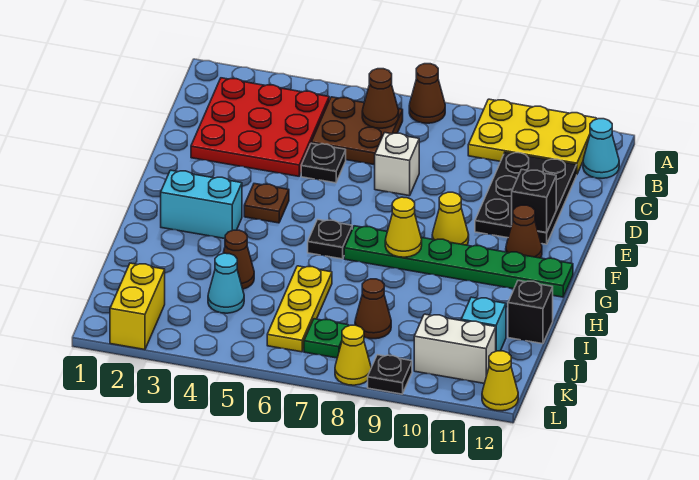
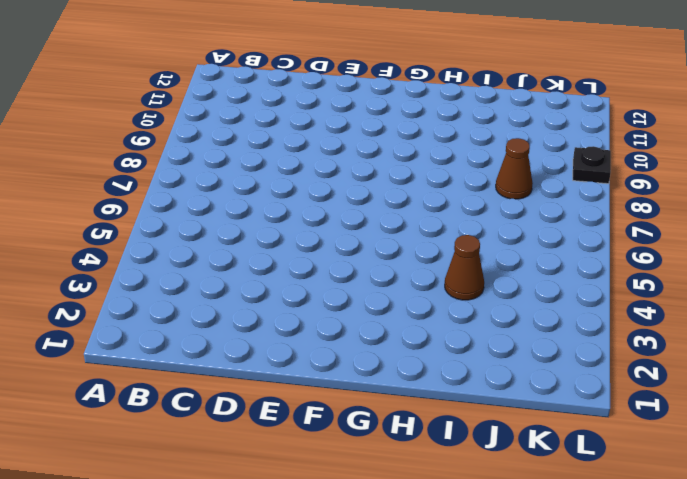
none -> brown cone A7 level 1
none -> yellow plate A9:B11 level 1
none -> red plate B2:D4 level 1

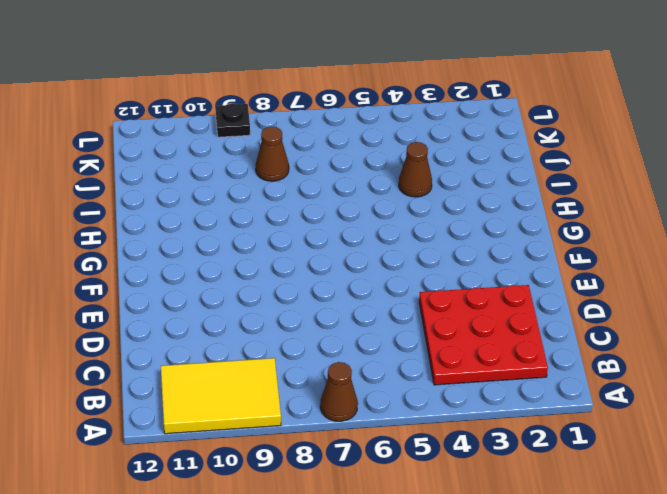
yellow tile A9:B11 level 1 -> yellow plate A9:B11 level 1
none -> brown plate B5:C6 level 1
none -> cyan cone B12 level 1
none -> black plate C10:E11 level 1

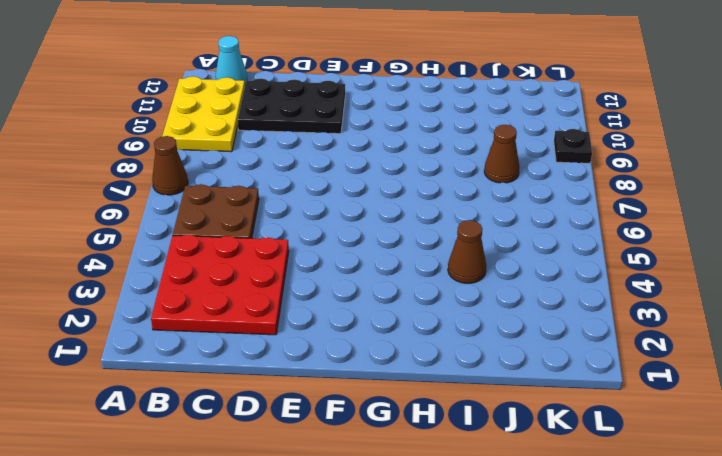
none -> black plate D5 level 1
none -> white brick D7 level 1
none -> brown plate F4 level 1

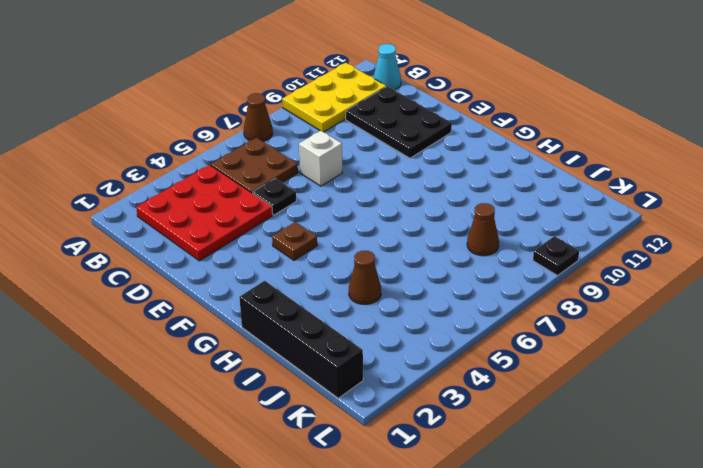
black brick H1:K1 level 1 -> none
none -> yellow cone F9 level 1
none -> brown cone F11 level 1
none -> cyan brick G2:G3 level 1

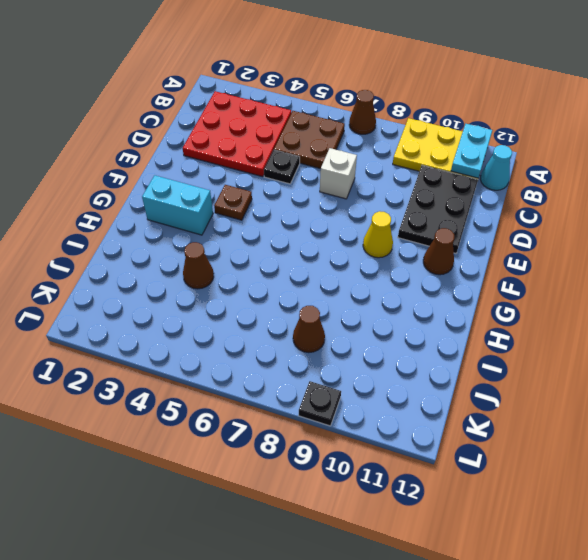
cyan plate A11:B11 level 2 -> none
none -> black plate G6 level 1
none -> green plate G7:G12 level 1
none -> yellow plate I6:K6 level 1

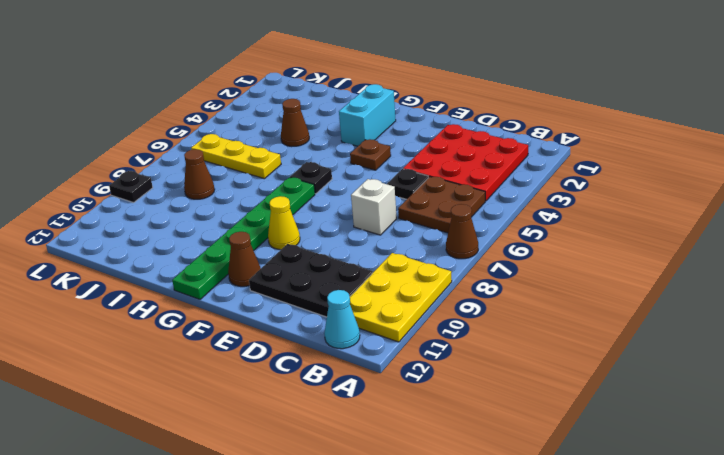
none -> black brick I12 level 1
none -> cyan cone J4 level 1
none -> cyan brick J11 level 1

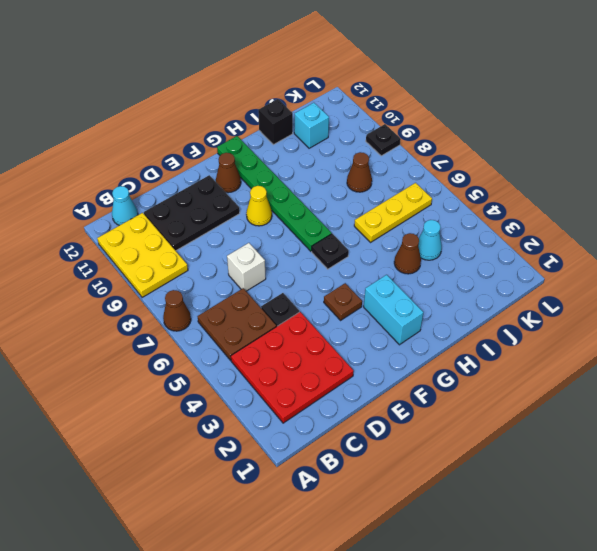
none -> yellow brick K2:L2 level 1
none -> green plate K7 level 1
none -> white brick K10:K11 level 1

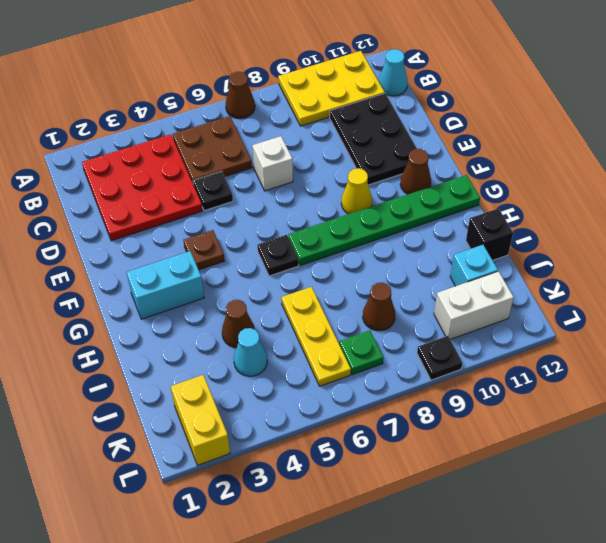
none -> yellow cone L8 level 1
none -> yellow cone L12 level 1
none -> brown cone B6 level 2

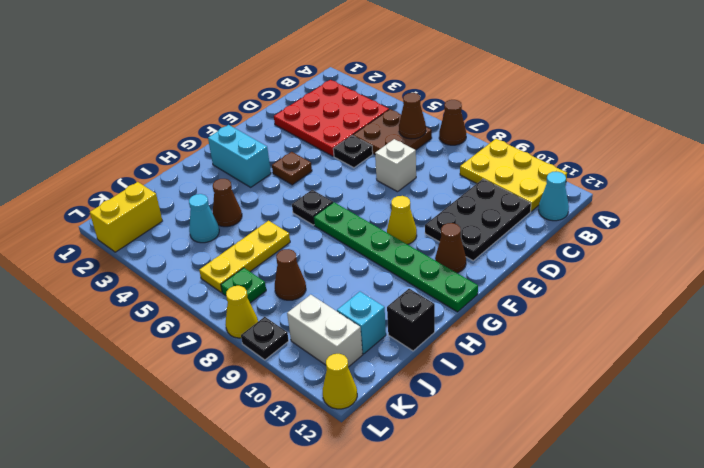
none -> black brick E11 level 2
none -> yellow cone G8 level 2

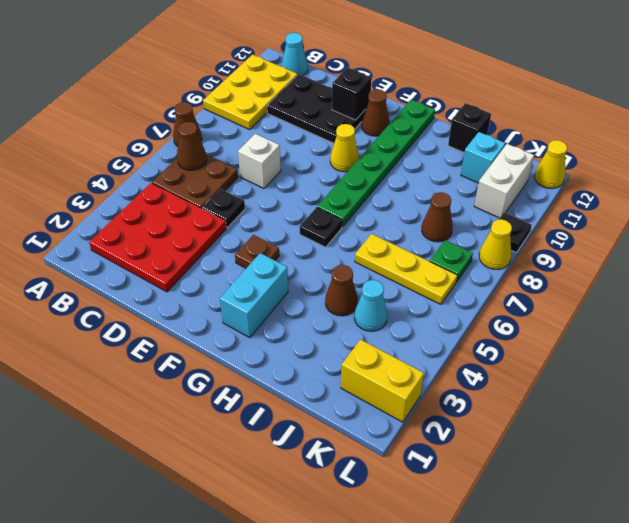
none -> yellow cone G8 level 2

